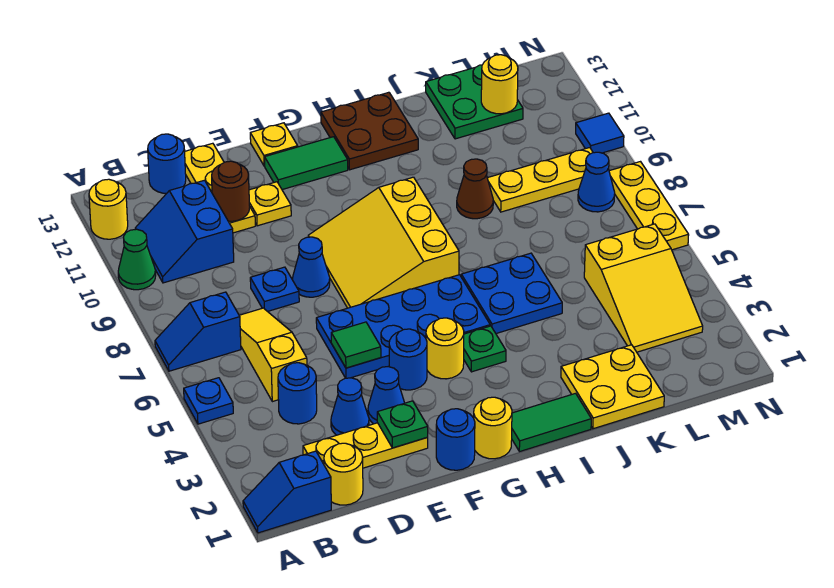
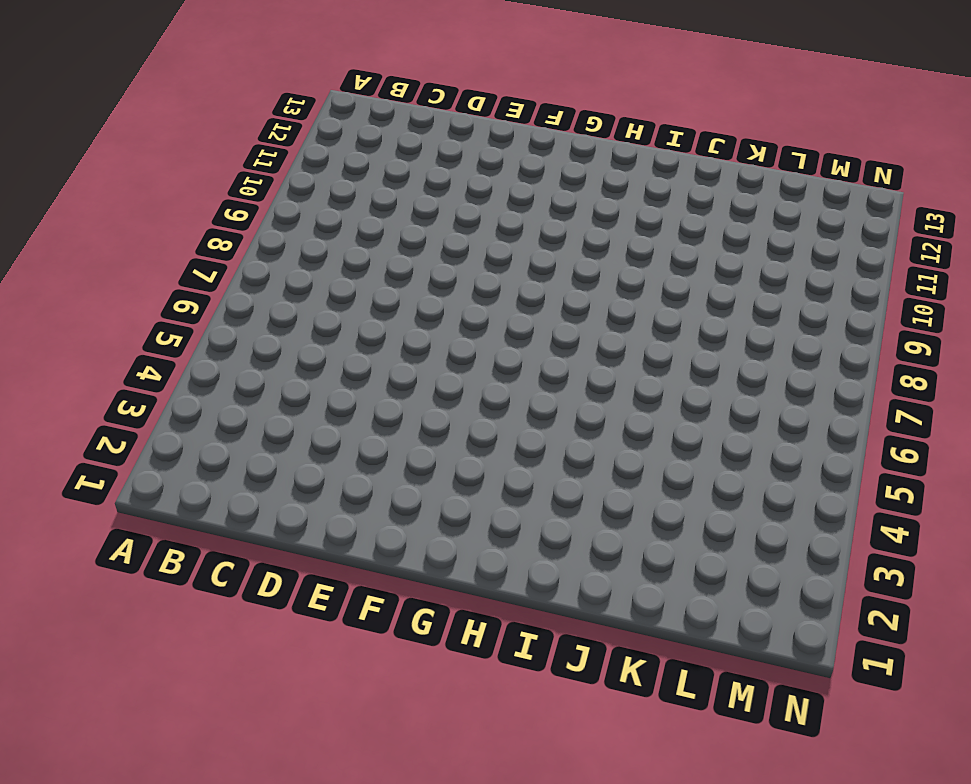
none -> blue slope A1:B1 level 1 top B
none -> blue plate A5 level 1
none -> blue slope A7:B7 level 1 top B
none -> green cone A10 level 1

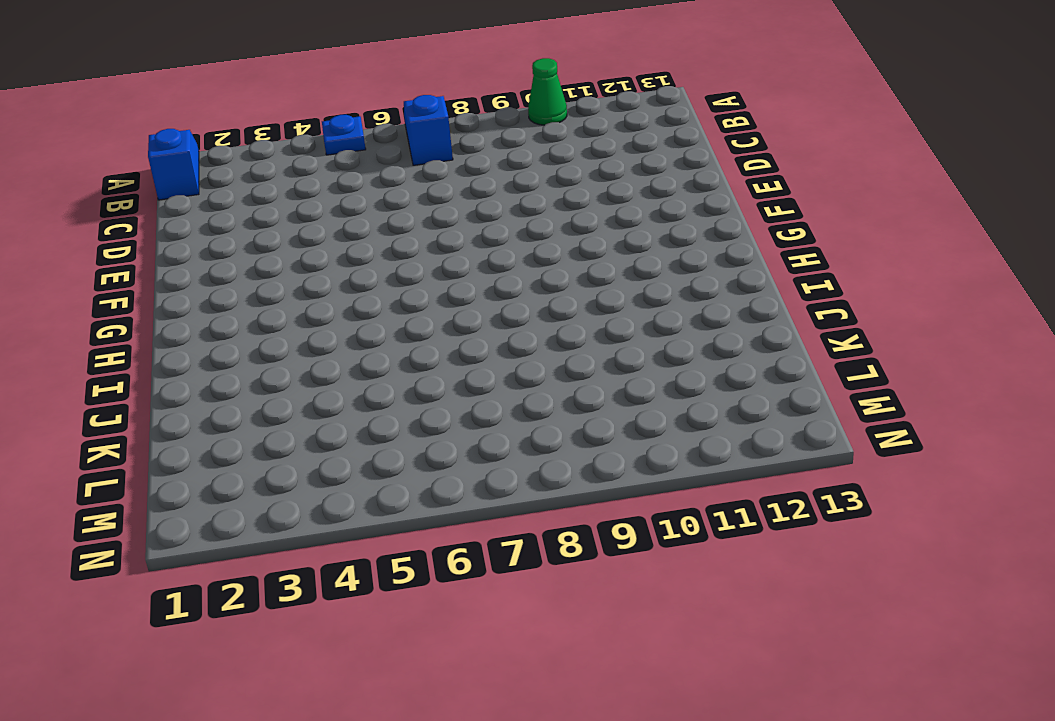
none -> yellow round brick A12 level 1
none -> blue slope B10:C11 level 1 top C
none -> yellow round brick C1 level 1
none -> yellow plate C2:E2 level 1

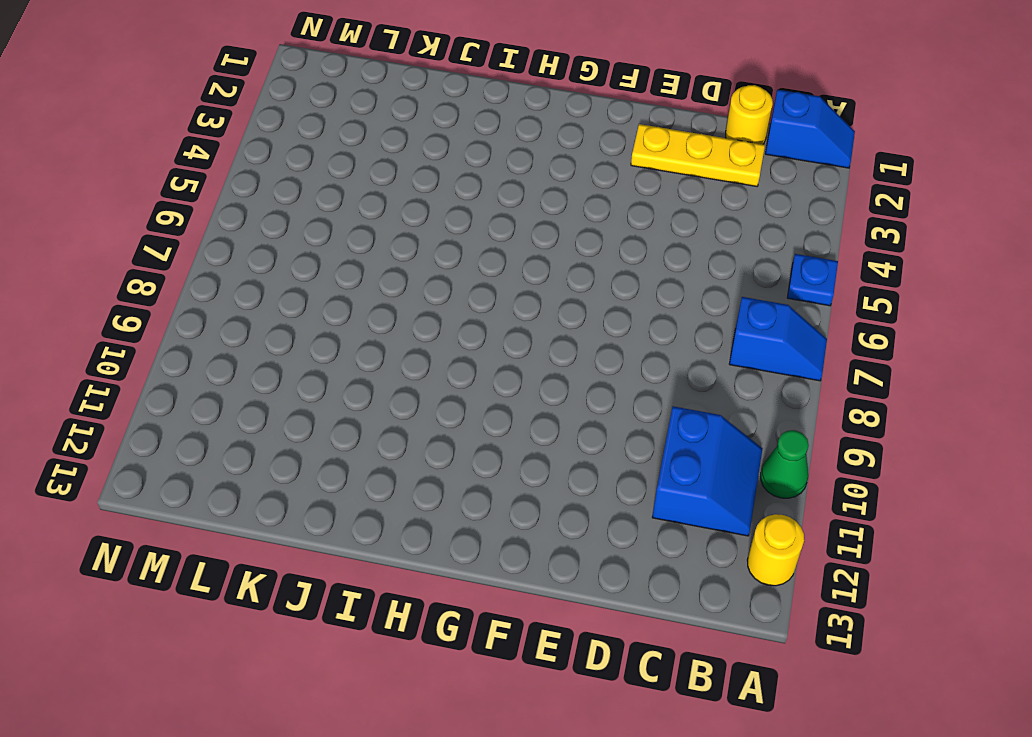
none -> blue round brick C4 level 1
none -> yellow slope C5:C7 level 1 top 5
none -> blue round brick C13 level 1
none -> blue cone D3 level 1

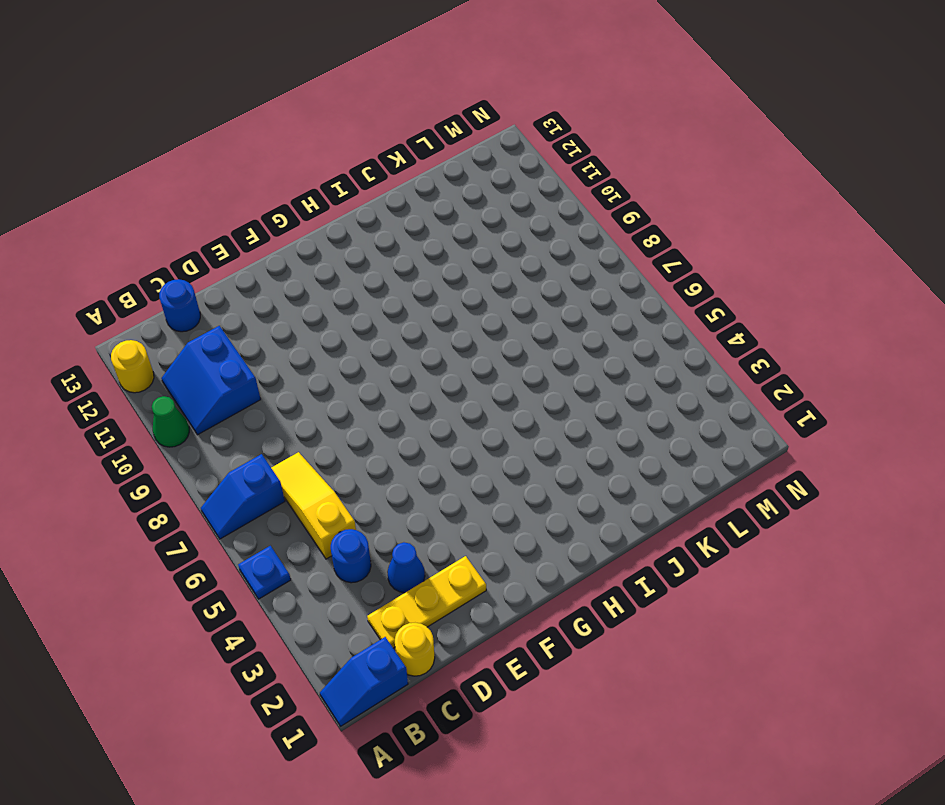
none -> blue plate D8 level 1
none -> yellow plate D11:D13 level 1
none -> blue cone E3 level 1
none -> blue plate E5:H6 level 1

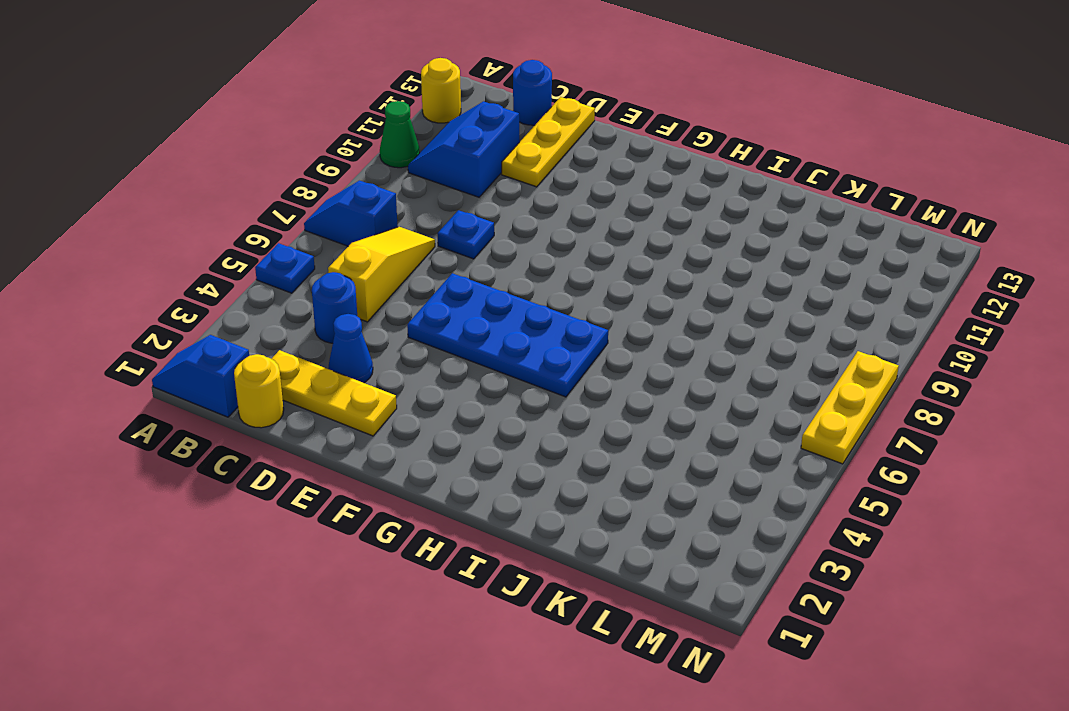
none -> blue cone E3 level 1
none -> blue cone E8 level 1
none -> yellow plate E11 level 1
none -> blue round brick F1 level 1

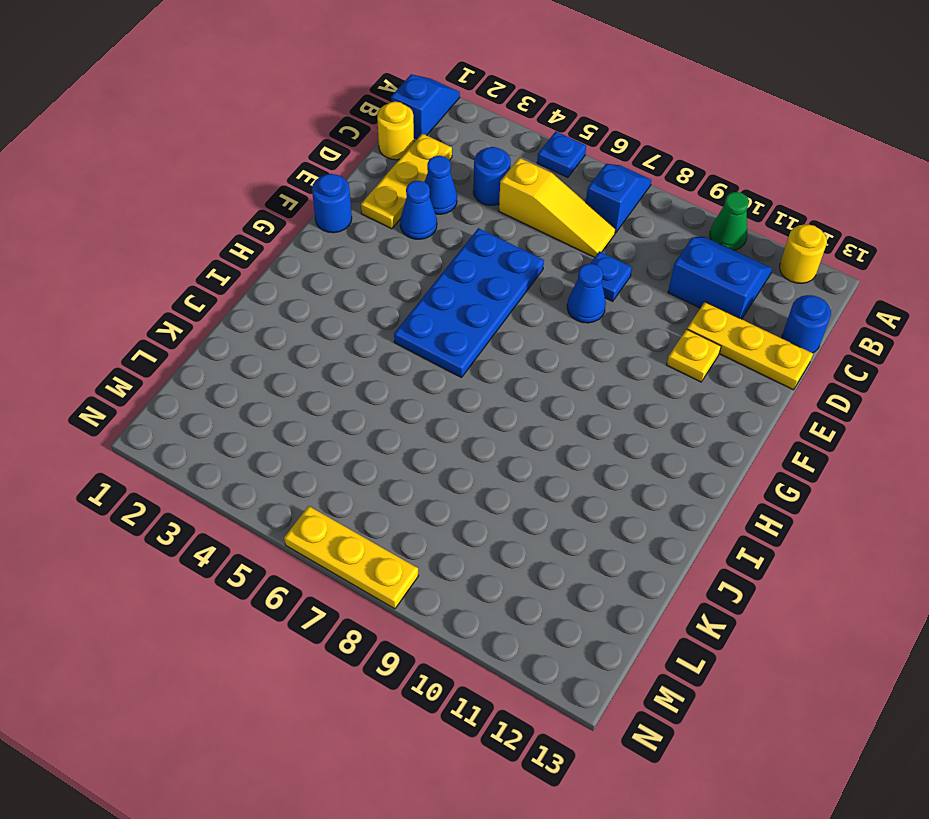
none -> blue round brick F4 level 1
none -> yellow slope F7:H9 level 1 top H
none -> green tile F12:G12 level 1
none -> yellow plate F13 level 1

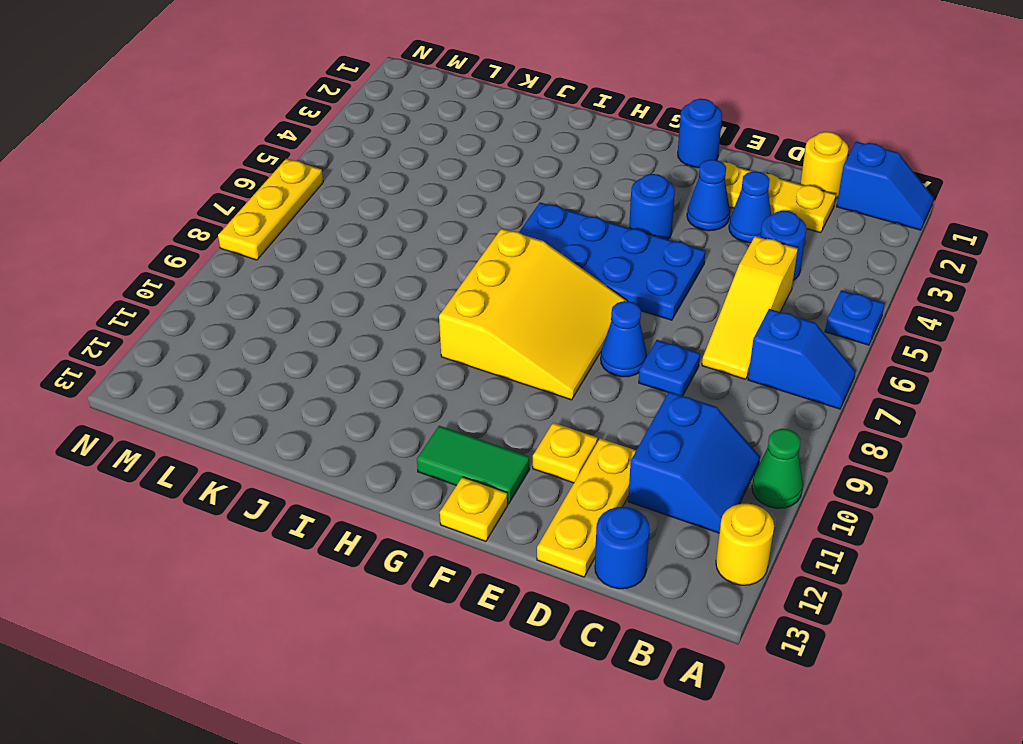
none -> yellow round brick G1 level 1
none -> yellow round brick G4 level 1
none -> green tile H1:I1 level 1
none -> green plate H4 level 1

